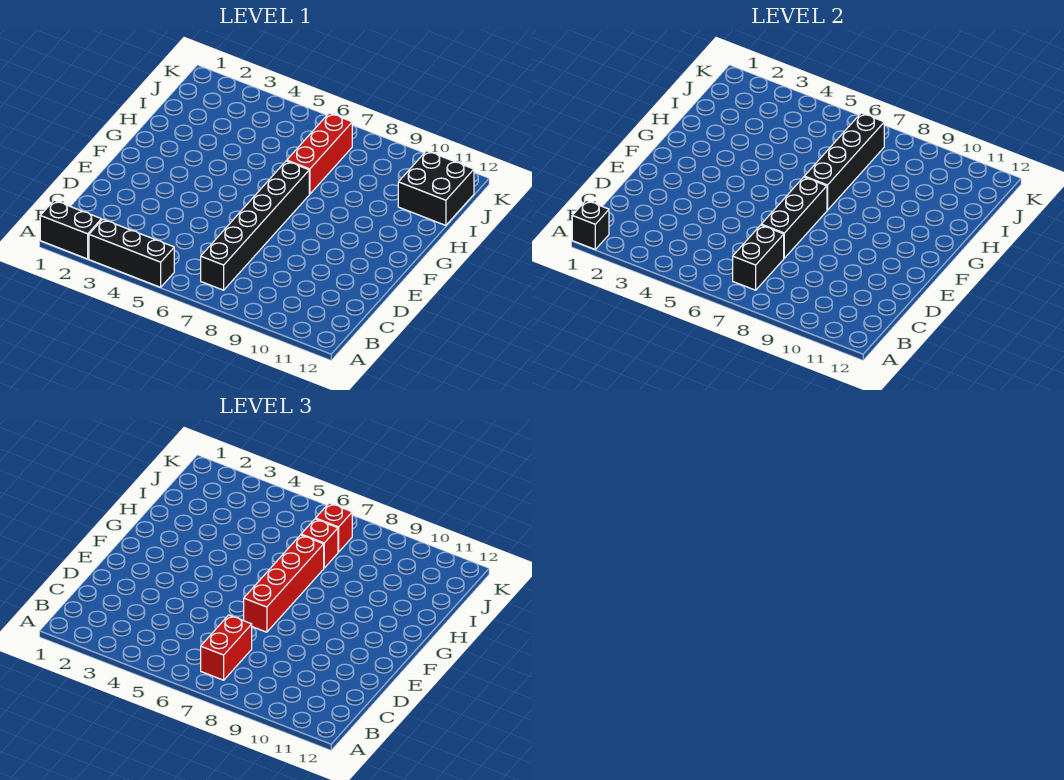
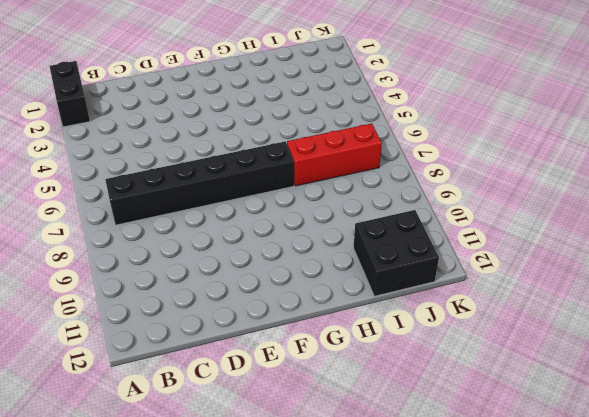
none -> black brick A3:A5 level 1
none -> black brick A1 level 2
none -> black brick B7:C7 level 2

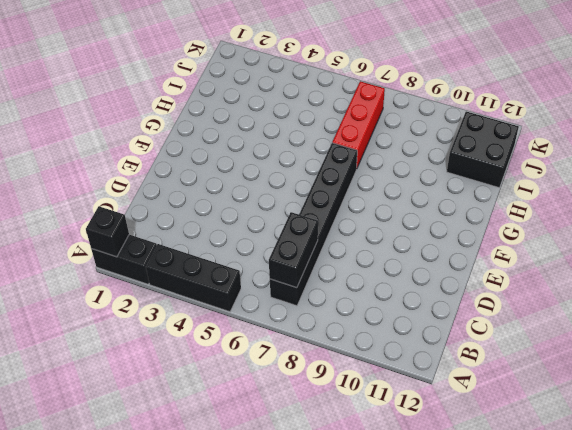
none -> black brick D7:F7 level 2
none -> black brick G7:J7 level 2
none -> red brick B7:C7 level 3

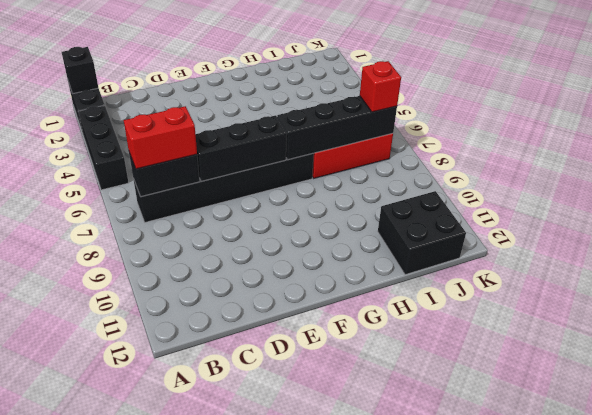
none -> red brick E7:H7 level 3
none -> red brick I7 level 3

